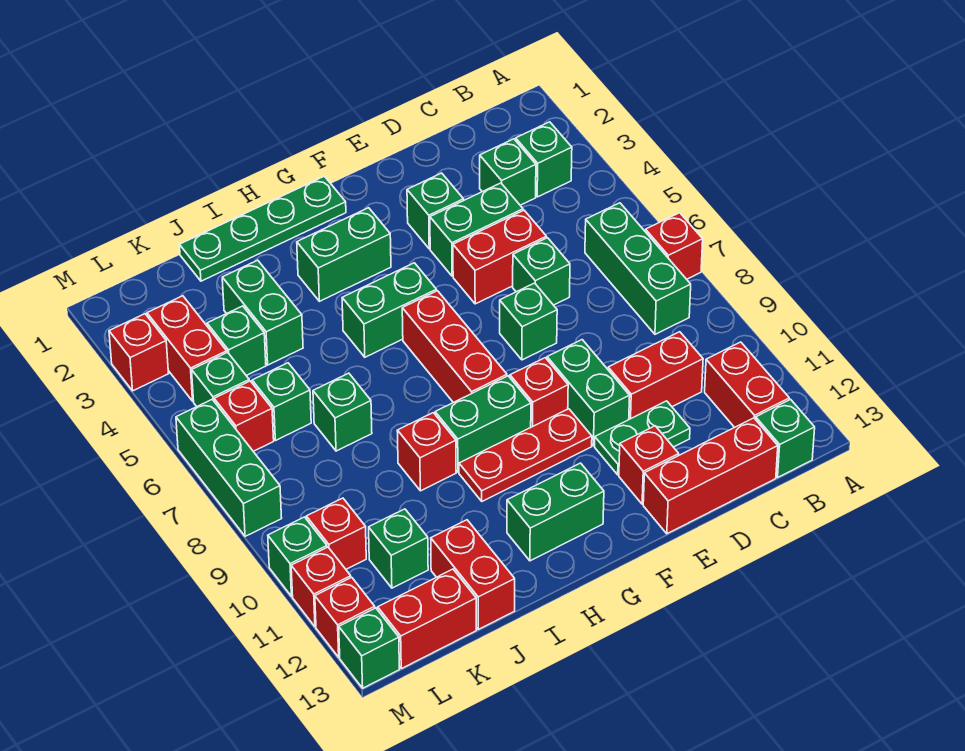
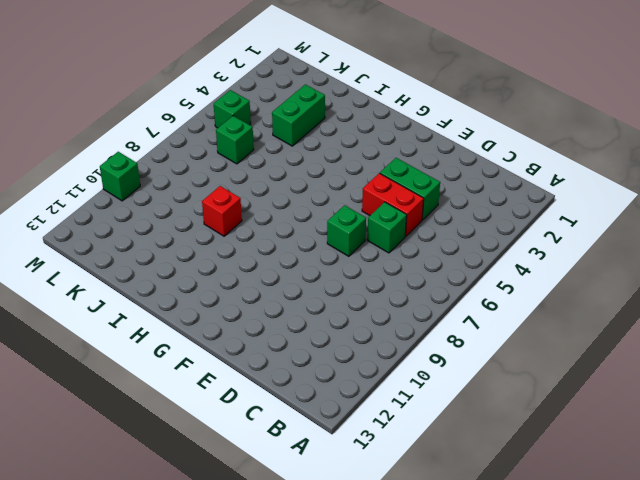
none -> red brick A7 level 1
none -> green brick B3 level 1
none -> green brick B6:B8 level 1
none -> red brick B11:B12 level 1

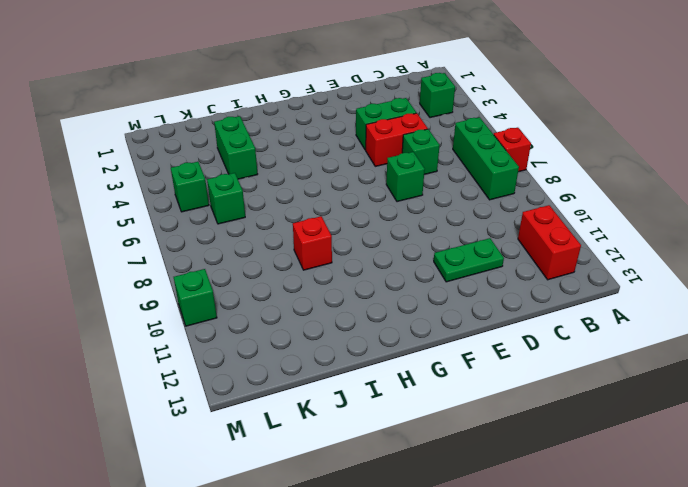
none -> green brick B13 level 1
none -> green brick C3 level 1
none -> red brick C10:D10 level 1
none -> red brick C13:E13 level 1

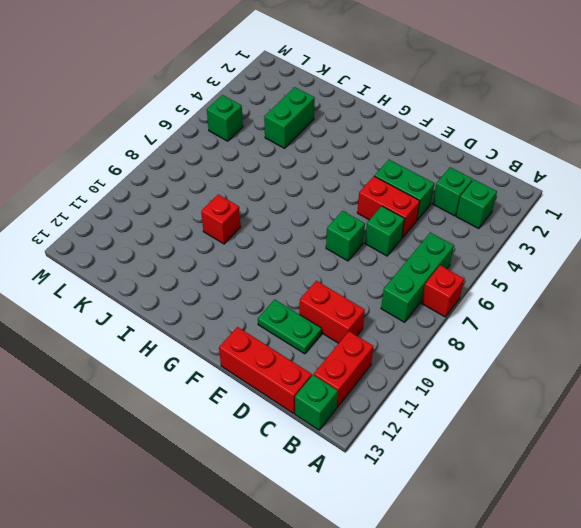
none -> green brick E3 level 1
none -> green brick E9:E10 level 1
none -> red brick E12 level 1
none -> red brick F9 level 1

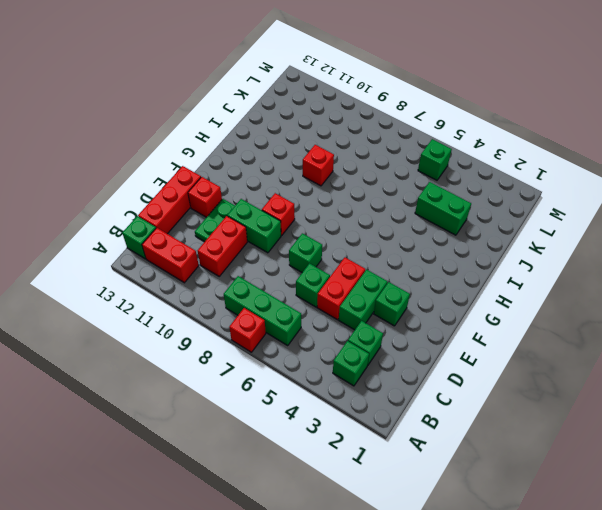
none -> red plate F10:H10 level 1
none -> green plate G1:J1 level 1
none -> green brick G3:H3 level 1
none -> green brick G5:H5 level 1

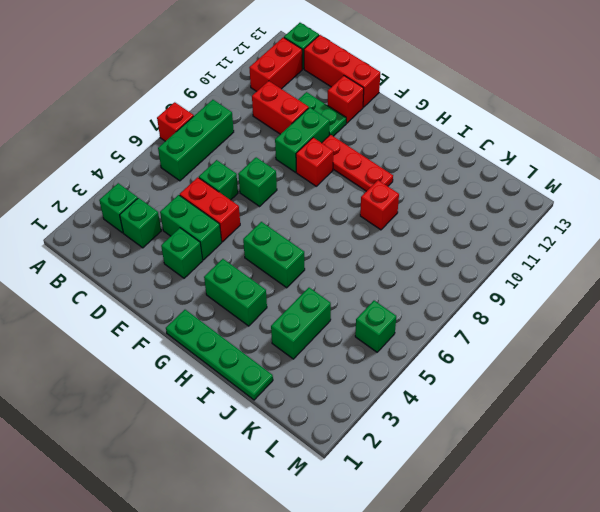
none -> red brick G6:G8 level 1
none -> green brick G9:H9 level 1
none -> green brick G12:H12 level 1
none -> green brick J7 level 1

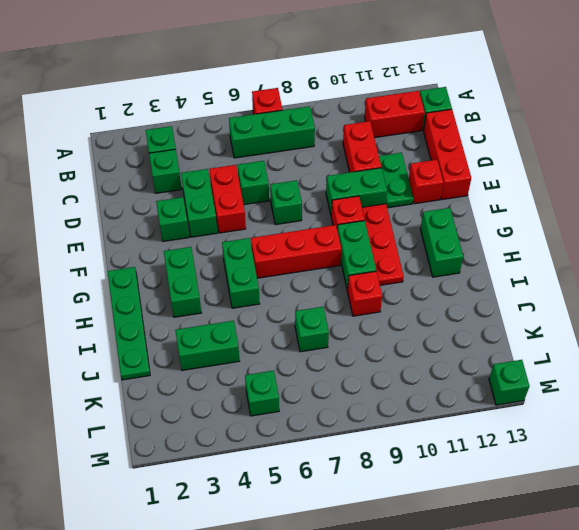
none -> red brick J12:J13 level 1
none -> green brick K4 level 1
none -> green brick K6 level 1
none -> green brick K11 level 1

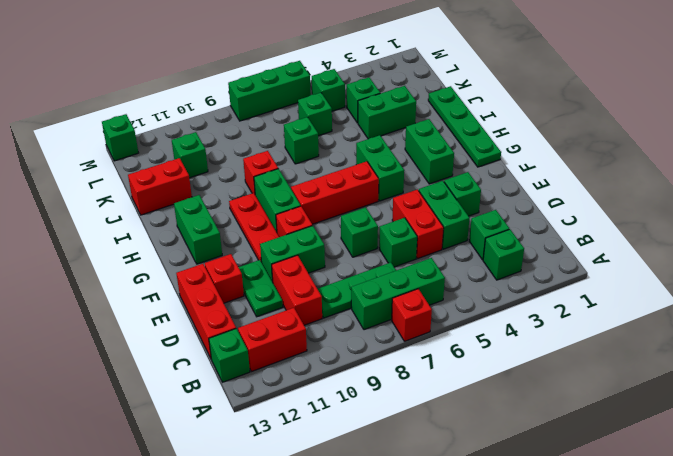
green plate C7:C9 level 1 -> none
none -> red brick K13:L13 level 1
none -> red brick L3:L4 level 1
none -> red brick L6 level 1
none -> red brick L10 level 1

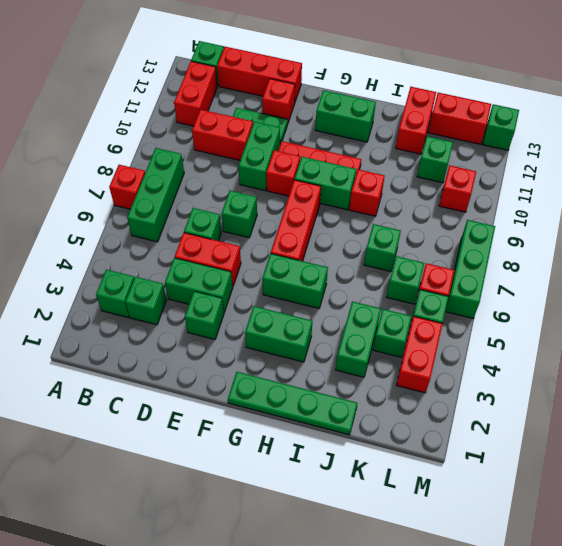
none -> red brick M3 level 1
none -> green brick M10 level 1
none -> red brick M11 level 1
none -> red brick M12 level 1

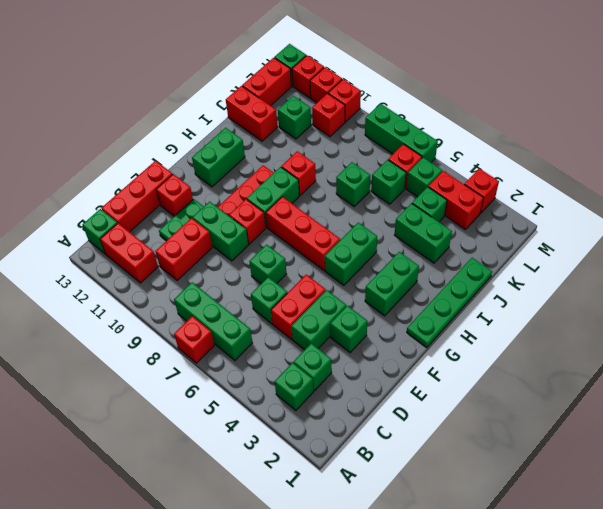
red brick M10 level 1 -> green brick M10 level 1

